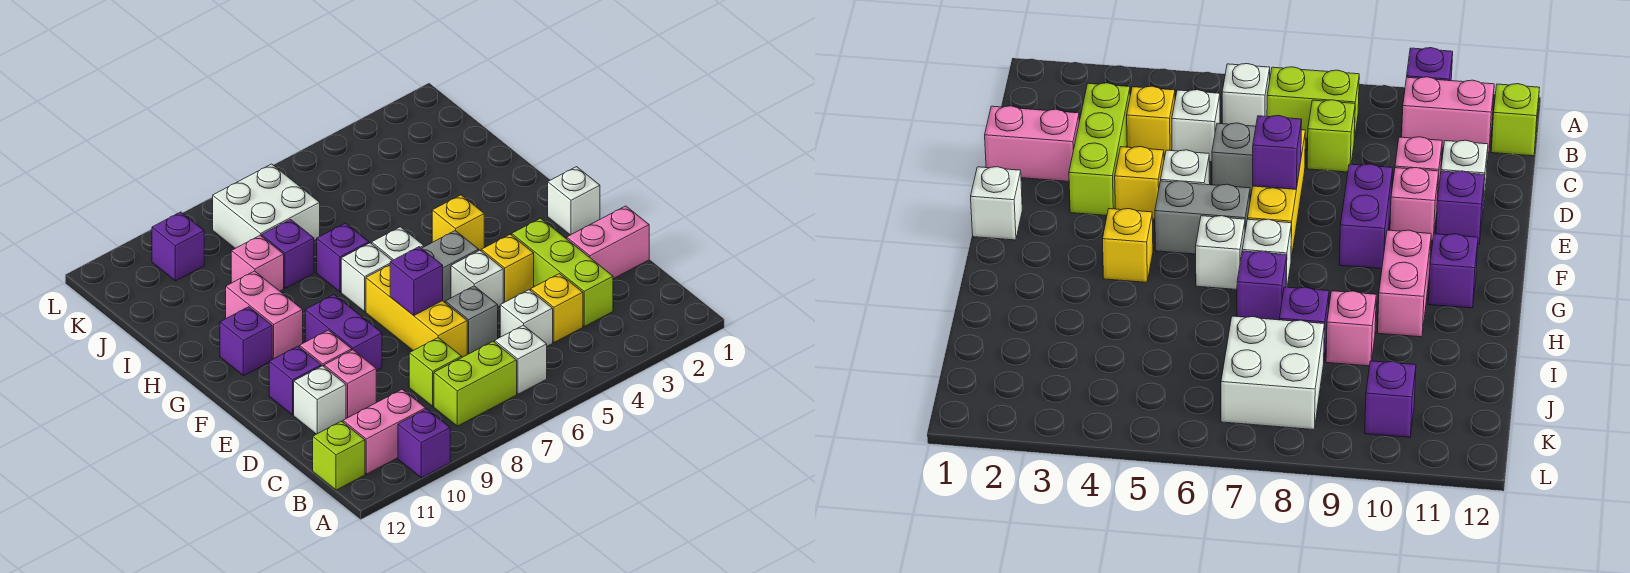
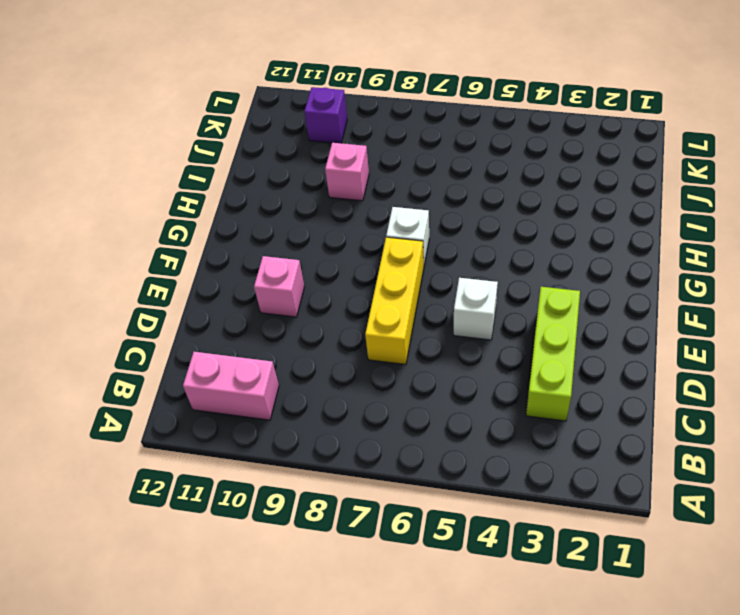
none -> purple brick A10 level 1
none -> white brick B6 level 1
none -> lime brick B7:B8 level 1
none -> lime brick B12 level 1

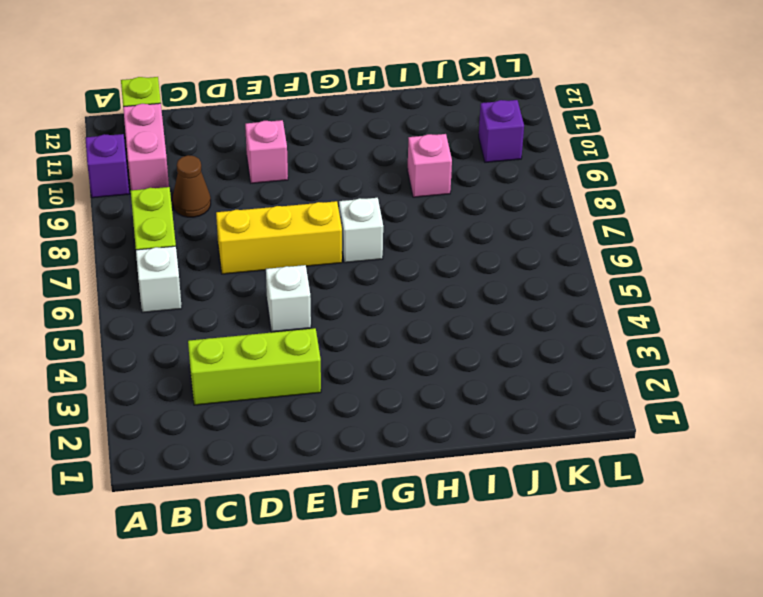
brown cone C9 level 1 -> none
none -> yellow brick C4 level 1
none -> white brick C5 level 1
none -> lime brick C8 level 1
none -> pink brick D1:D2 level 1

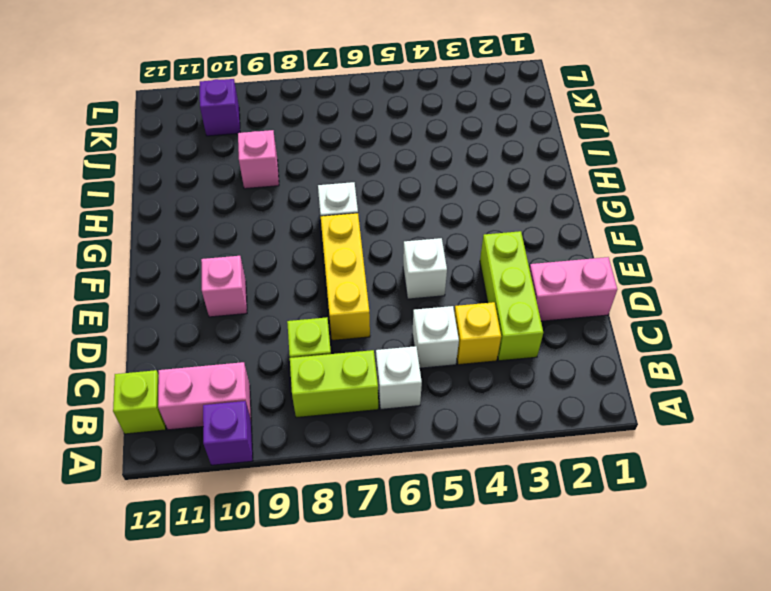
none -> grey brick D6 level 1
none -> pink brick D10 level 1
none -> white brick D11 level 1
none -> yellow brick E4 level 1

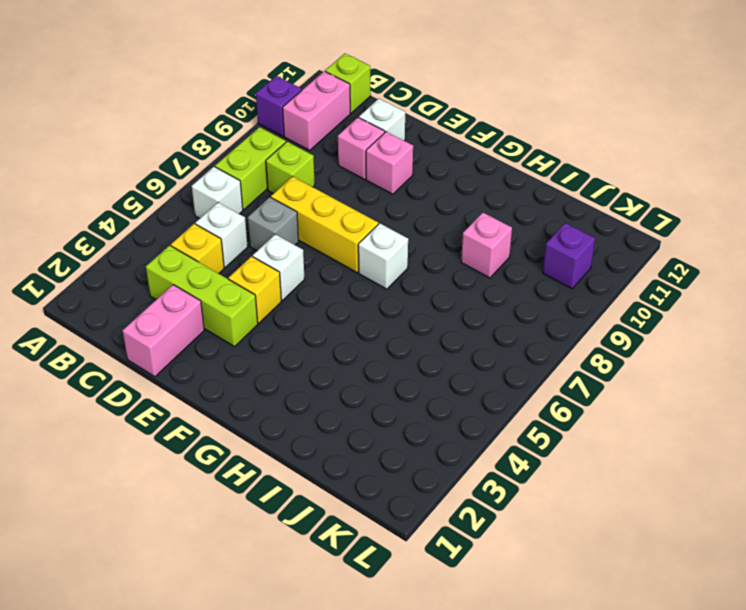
none -> purple brick E9:F9 level 1
none -> purple brick E11 level 1
none -> white brick F1 level 1
none -> grey brick F5:F6 level 1

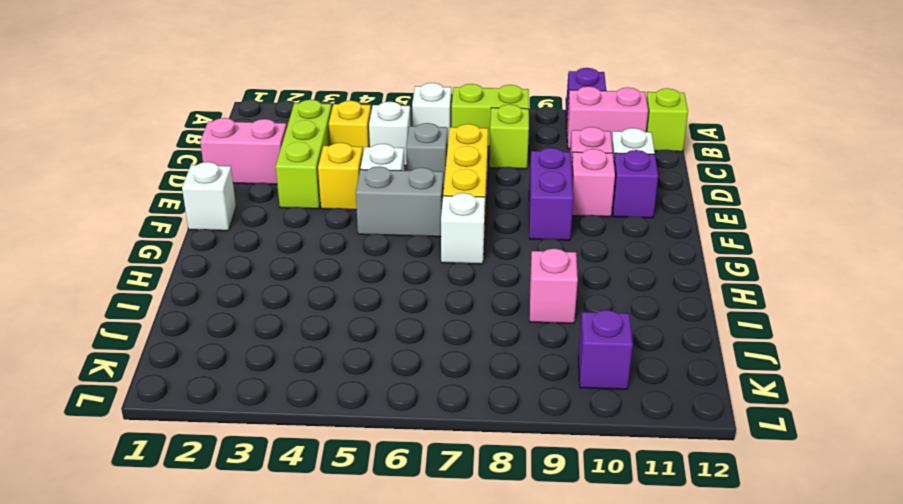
none -> yellow brick G4 level 1
none -> white brick G6 level 1
none -> pink brick G10:H10 level 1
none -> purple brick G11 level 1

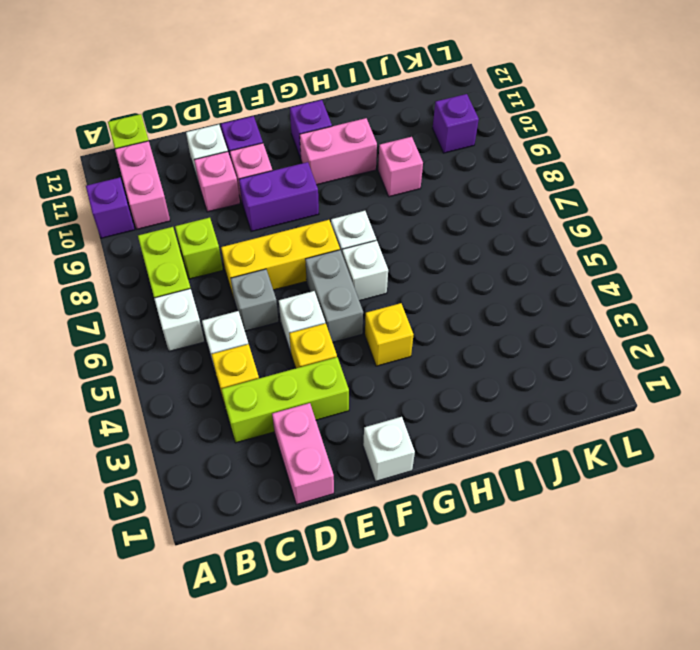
none -> purple brick H7 level 1
none -> purple brick I8 level 1
none -> white brick J7:K8 level 1
none -> purple brick E7 level 2

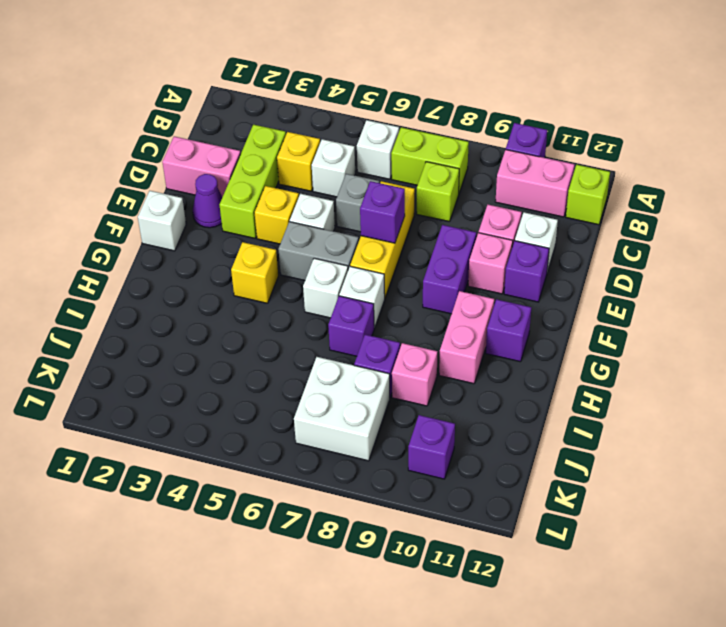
purple cone E2 level 1 -> none

